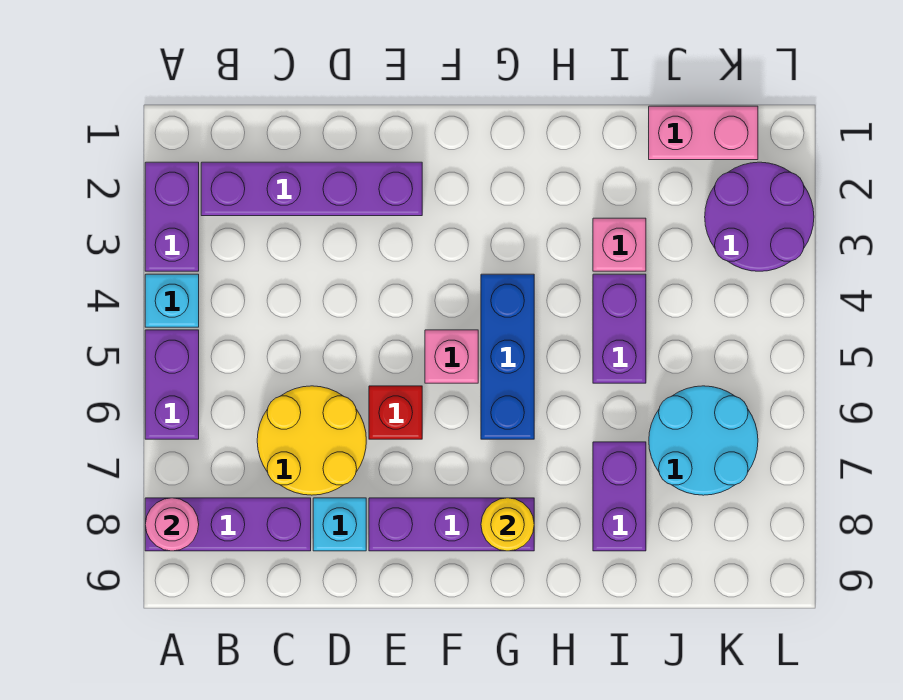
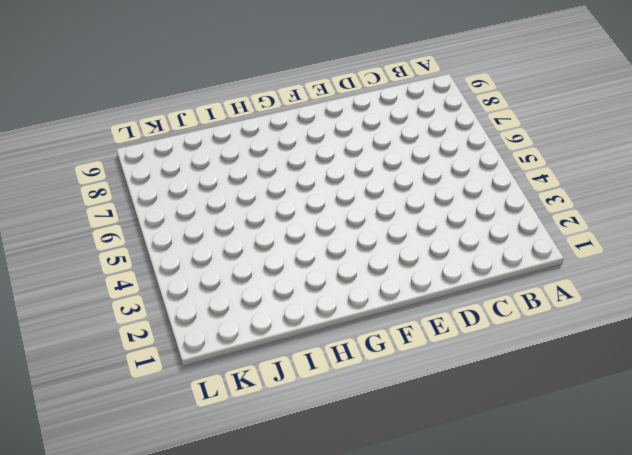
none -> purple brick A2:A3 level 1
none -> cyan brick A4 level 1
none -> purple brick A5:A6 level 1

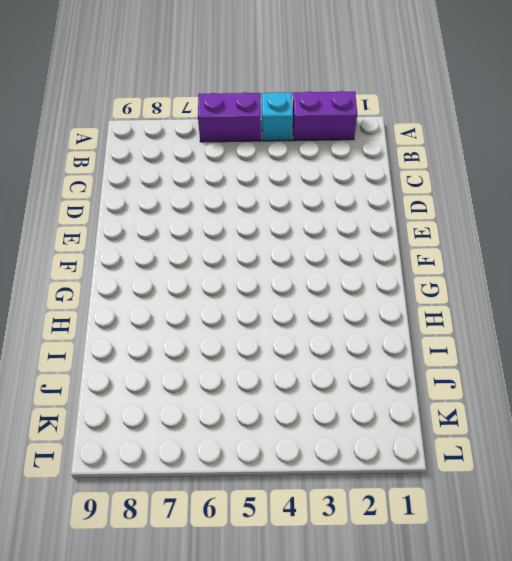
none -> purple brick A8:C8 level 1
none -> purple brick B2:E2 level 1
none -> yellow round brick C6:D7 level 1

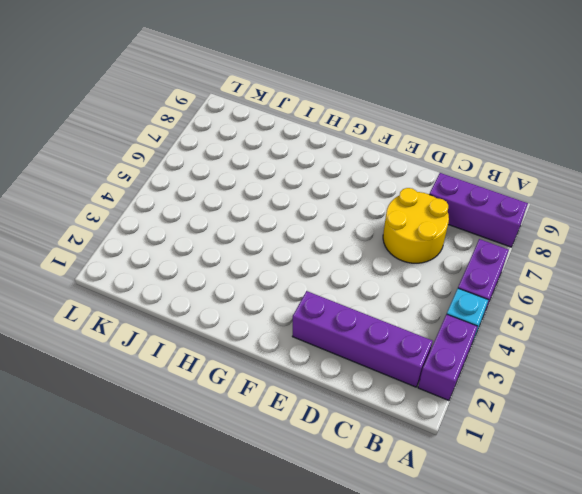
none -> cyan brick D8 level 1
none -> red brick E6 level 1
none -> purple brick E8:G8 level 1

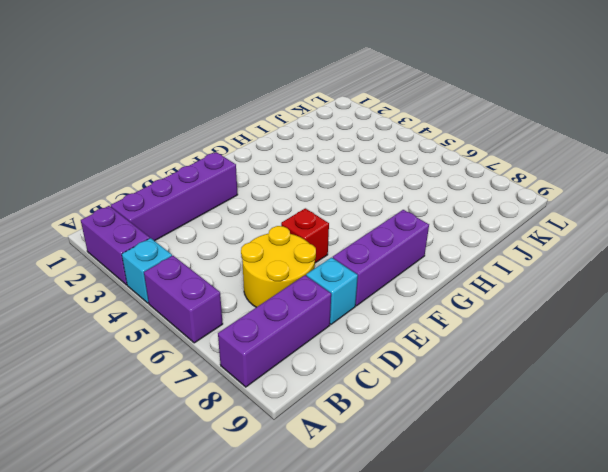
none -> pink brick F5 level 1
none -> blue brick G4:G6 level 1
none -> pink brick I3 level 1

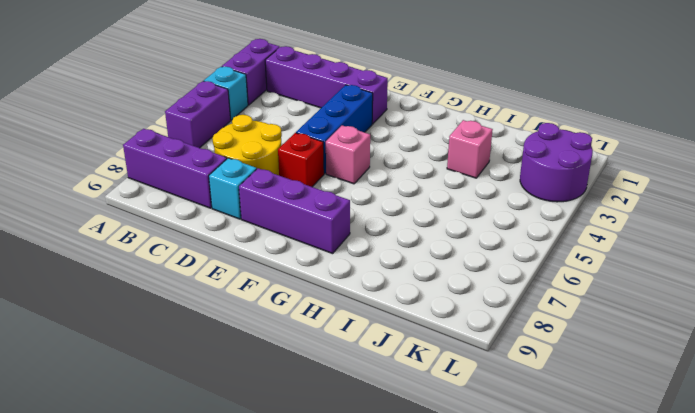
blue brick E3:E5 level 1 -> blue brick G4:G6 level 1
none -> purple brick I4:I5 level 1
none -> purple brick I7:I8 level 1
none -> pink brick J1:K1 level 1

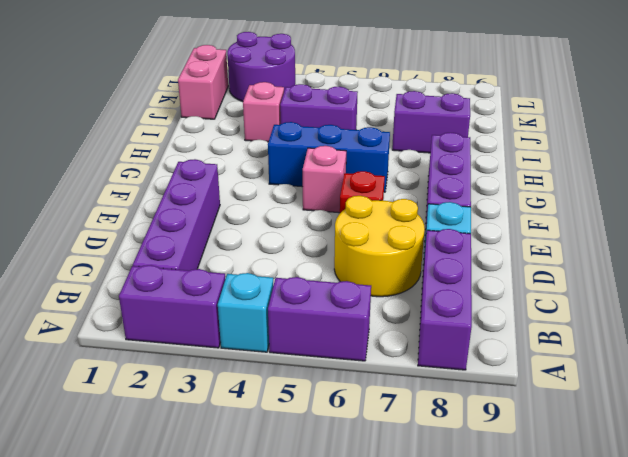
none -> cyan round brick J6:K7 level 1
none -> pink round brick A8 level 2
none -> yellow round brick G8 level 2

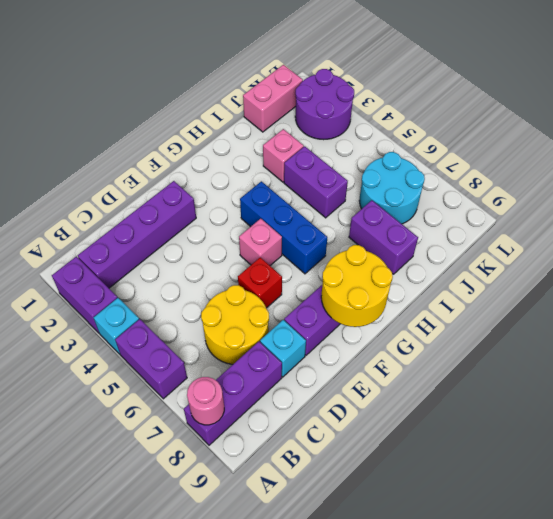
yellow round brick F8:G9 level 2 -> yellow round brick G8 level 2

